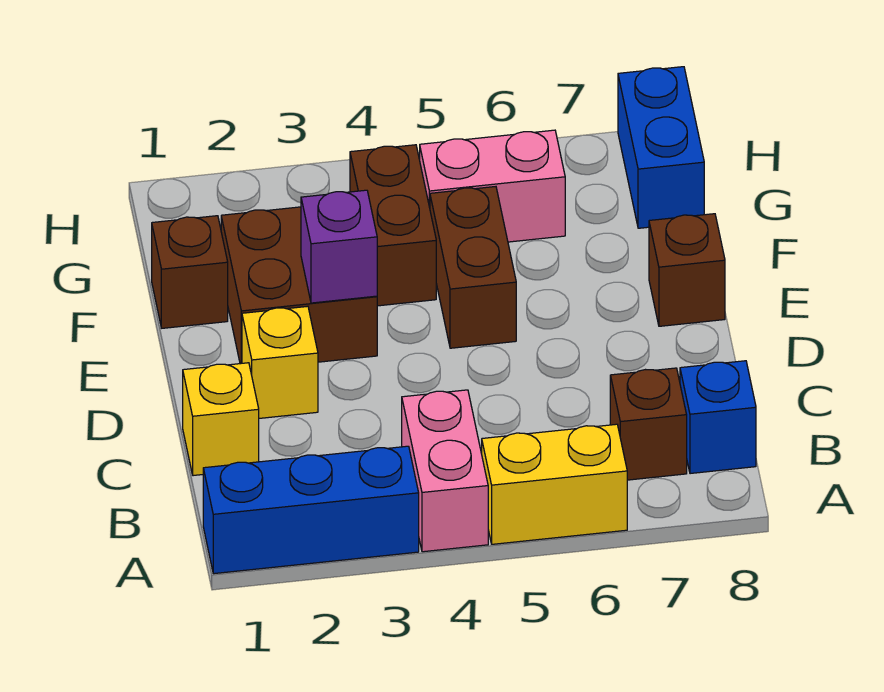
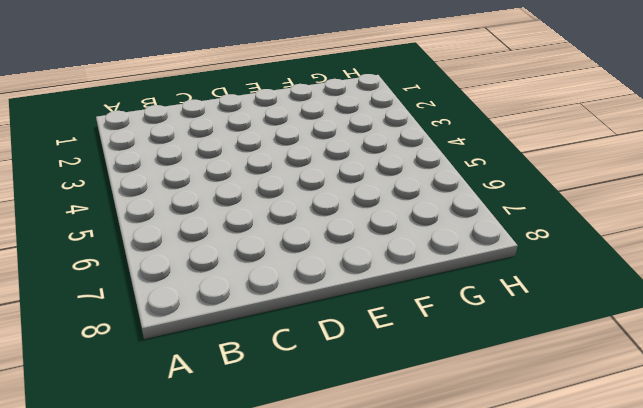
none -> blue brick A1:A3 level 1
none -> pink brick A4:B4 level 1
none -> yellow brick A5:A6 level 1

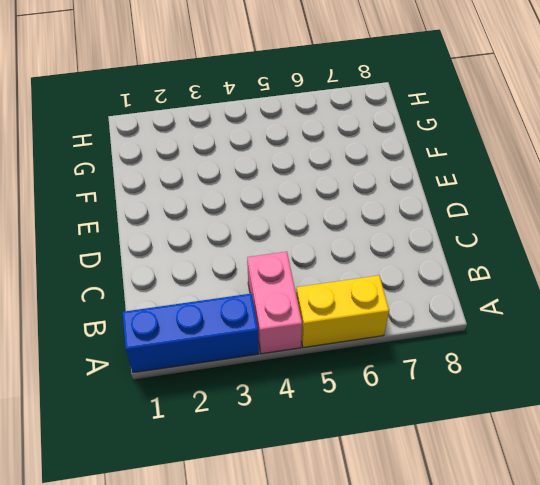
none -> brown brick B7 level 1
none -> blue brick B8 level 1
none -> yellow brick C1 level 1

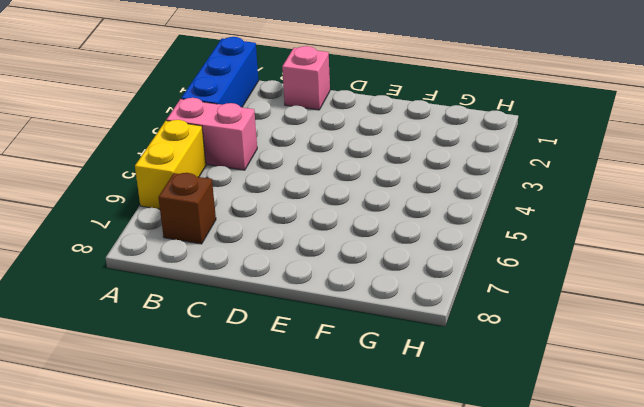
pink brick C1 level 1 -> yellow brick C1 level 1
none -> blue brick B8 level 1
none -> yellow brick D2 level 1
none -> brown brick E2:F3 level 1

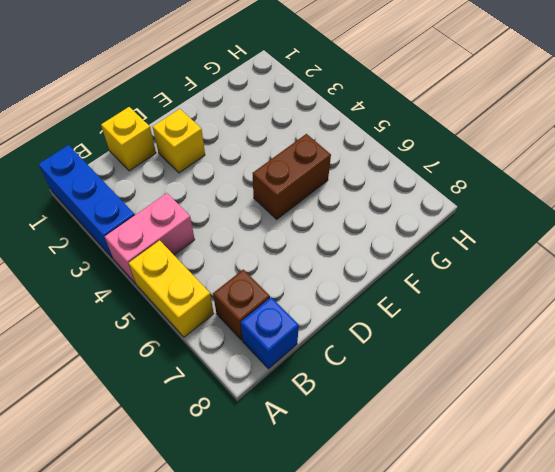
none -> brown brick E2:F3 level 1
none -> brown brick E8 level 1
none -> brown brick F1 level 1

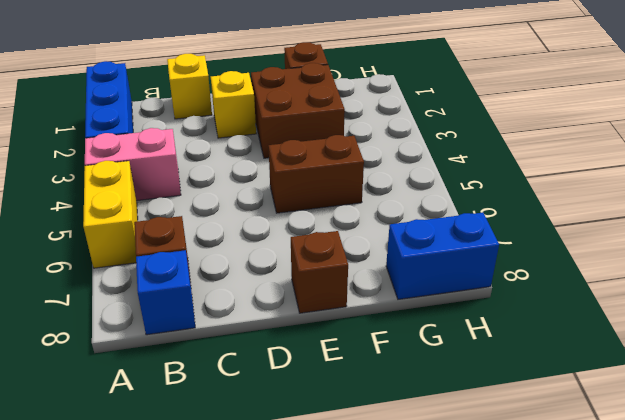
none -> brown brick F4:G4 level 1
none -> pink brick G5:G6 level 1
none -> purple brick E3 level 2

